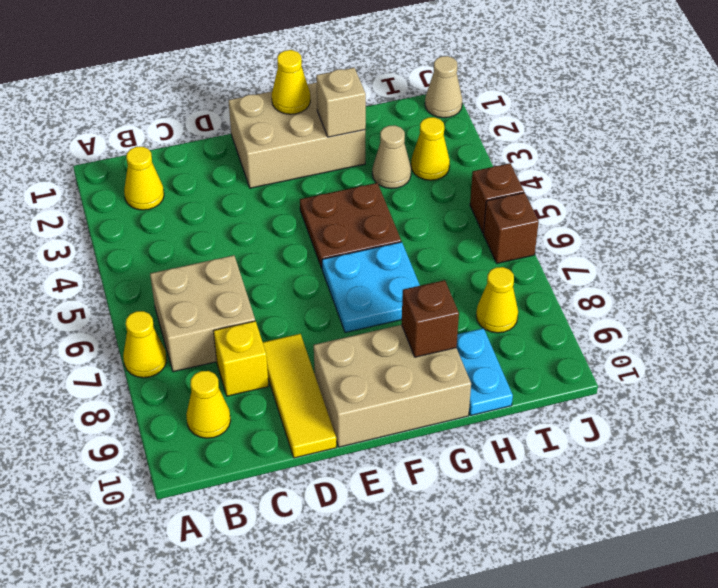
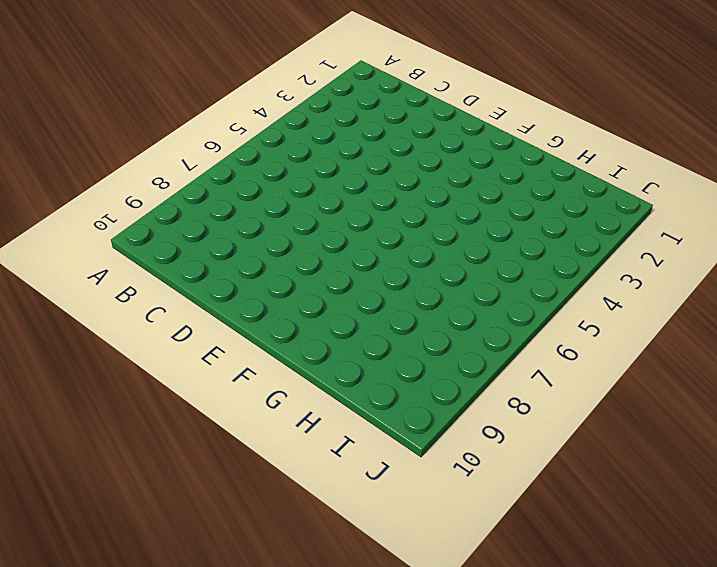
none -> yellow cone A7 level 1
none -> yellow cone B2 level 1
none -> tan brick B6:C7 level 1

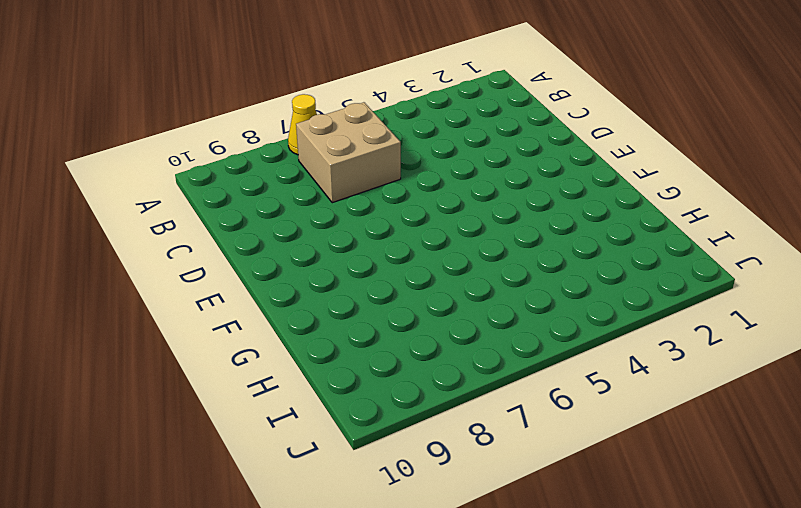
none -> yellow cone B2 level 1
none -> yellow cone B9 level 1
none -> yellow brick C8 level 1

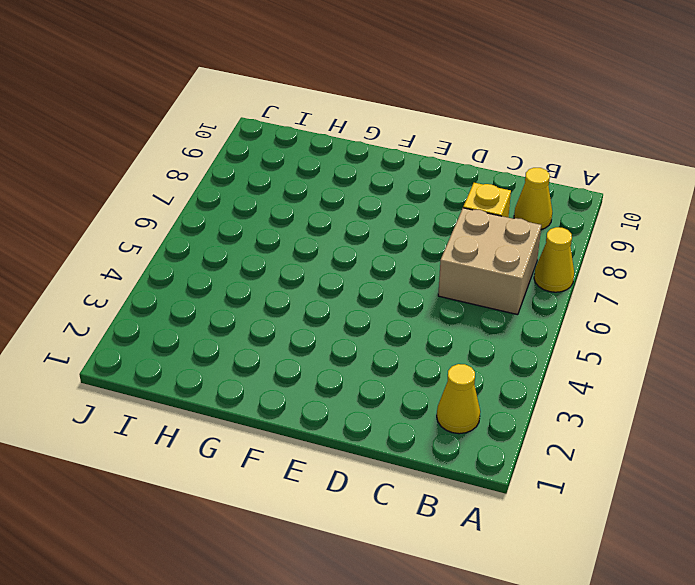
none -> yellow tile D8:D10 level 1
none -> tan brick E1:G2 level 1
none -> tan brick E9:G10 level 1

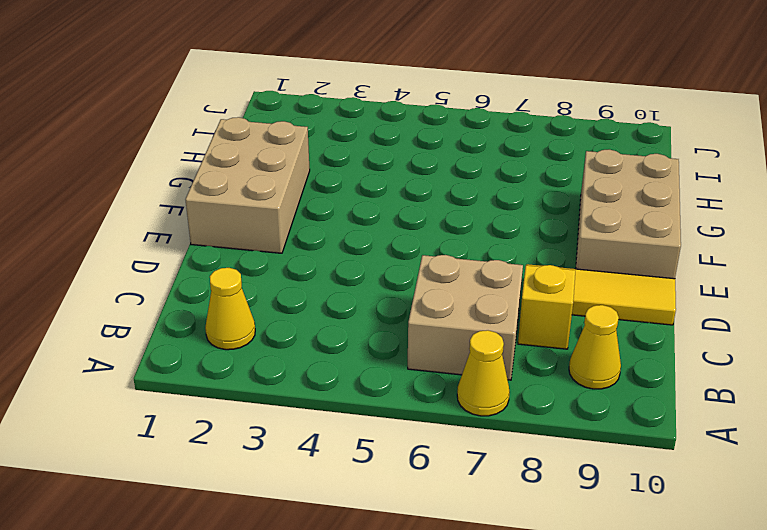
none -> brown plate F4:G5 level 1
none -> cyan plate F6:G7 level 1
none -> tan cone H3 level 1

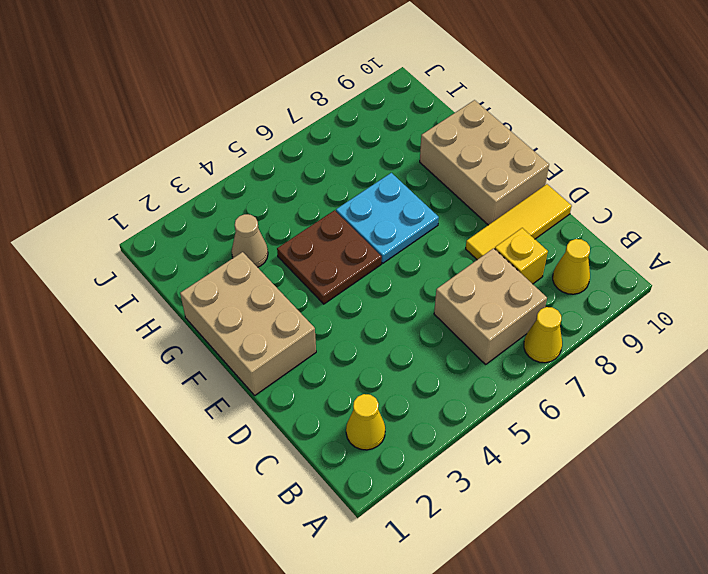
none -> cyan plate H9:H10 level 1
none -> yellow cone I3 level 1
none -> yellow cone I8 level 1

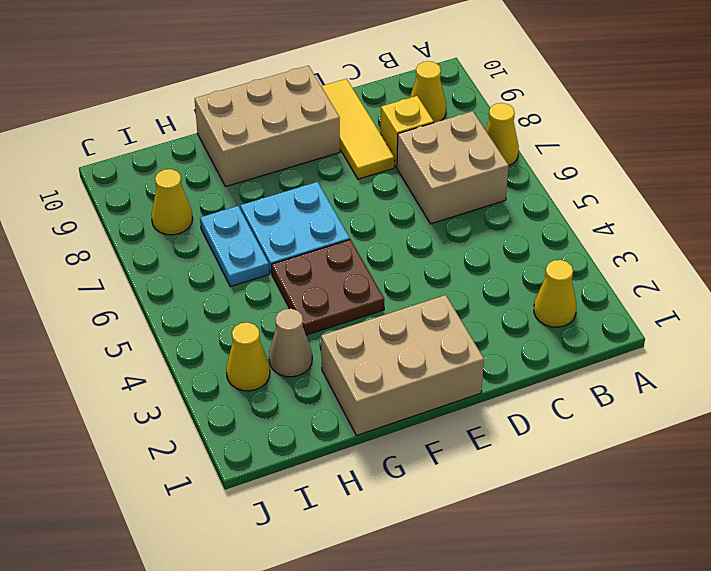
cyan plate H6:H7 level 1 -> cyan plate H9:H10 level 1
none -> tan cone J1 level 1
none -> brown brick J5 level 1
none -> brown brick J6 level 1

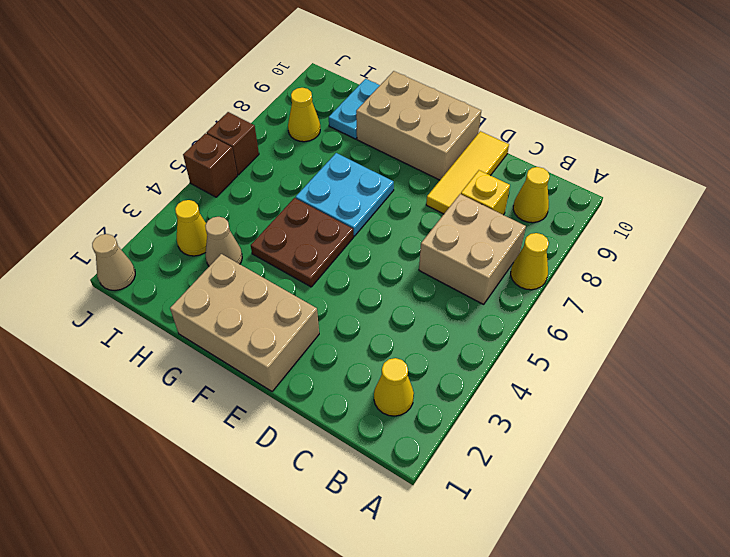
none -> yellow cone F1 level 2
none -> tan brick G2 level 2
none -> brown brick G9 level 2

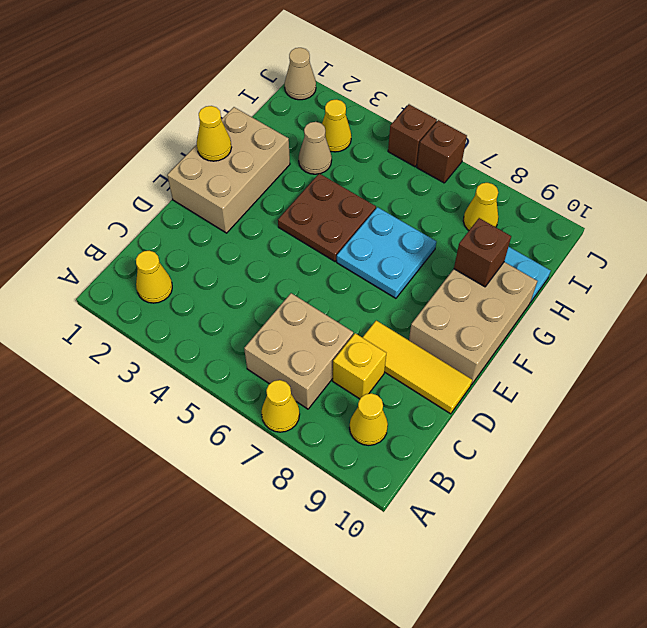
none -> tan brick G2 level 2

